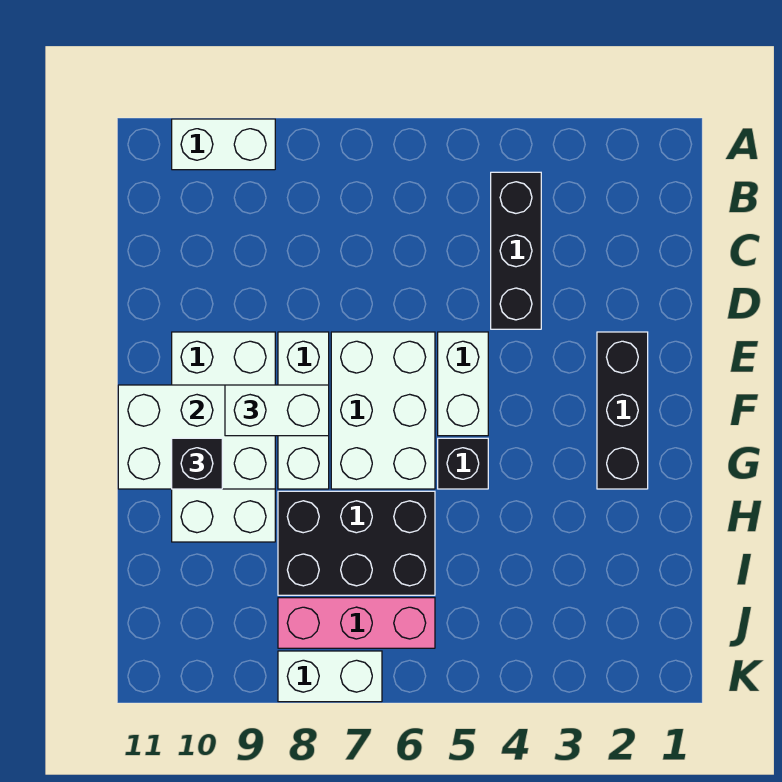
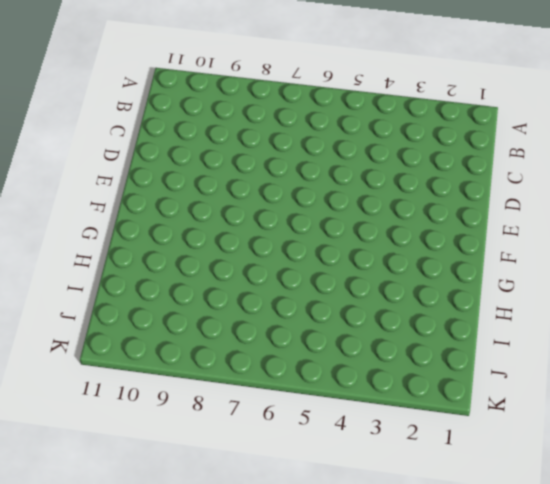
none -> white brick A9:A10 level 1
none -> black brick B4:D4 level 1
none -> black brick E2:G2 level 1

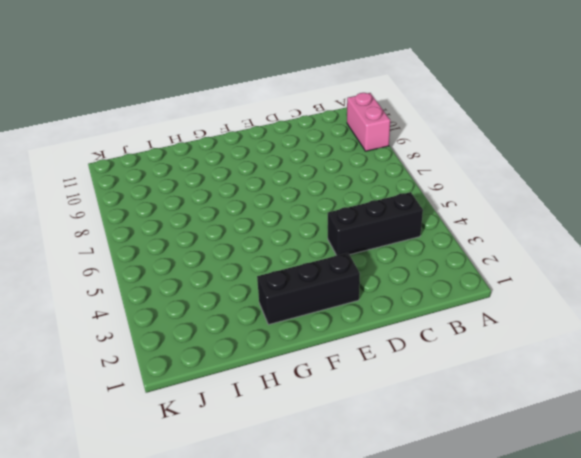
pink brick A9:A10 level 1 -> white brick A9:A10 level 1
none -> white brick E5:F5 level 1
none -> white brick E6:G7 level 1
none -> white brick E8:G8 level 1

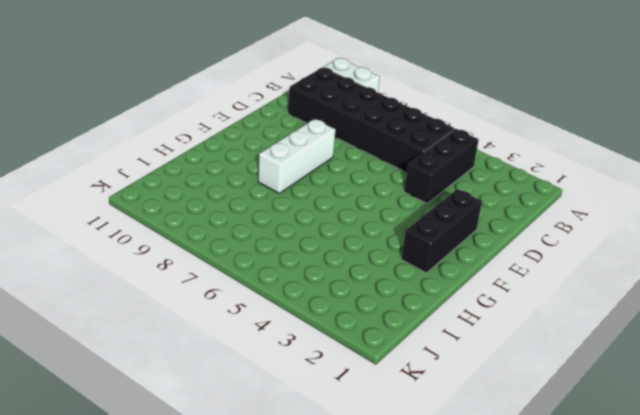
black brick B5:C10 level 1 -> none
none -> white brick E5:F5 level 1
none -> white brick E6:G7 level 1
none -> white brick E9:H10 level 1

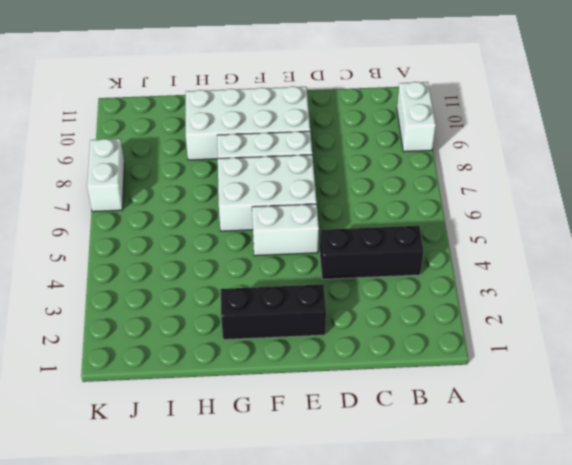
none -> black brick G5 level 1
none -> black brick H6:I8 level 1
none -> pink brick J6:J8 level 1

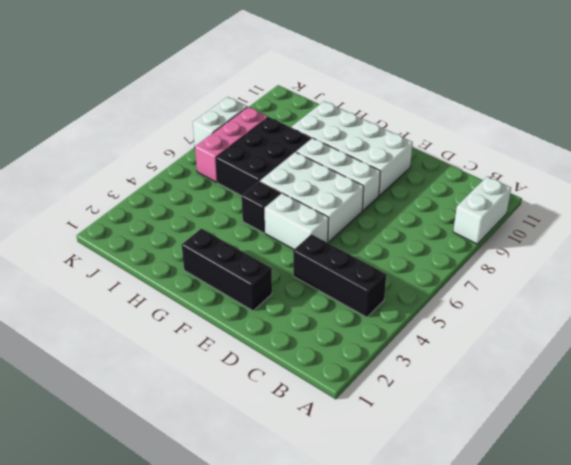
none -> white brick F9:G11 level 2
none -> white brick F8:F9 level 3
none -> black brick G10 level 3

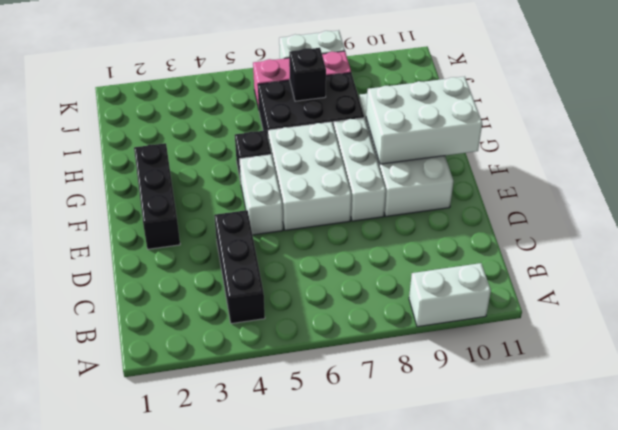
black brick I7 level 2 -> black brick G10 level 3
none -> white brick F8:F9 level 3

